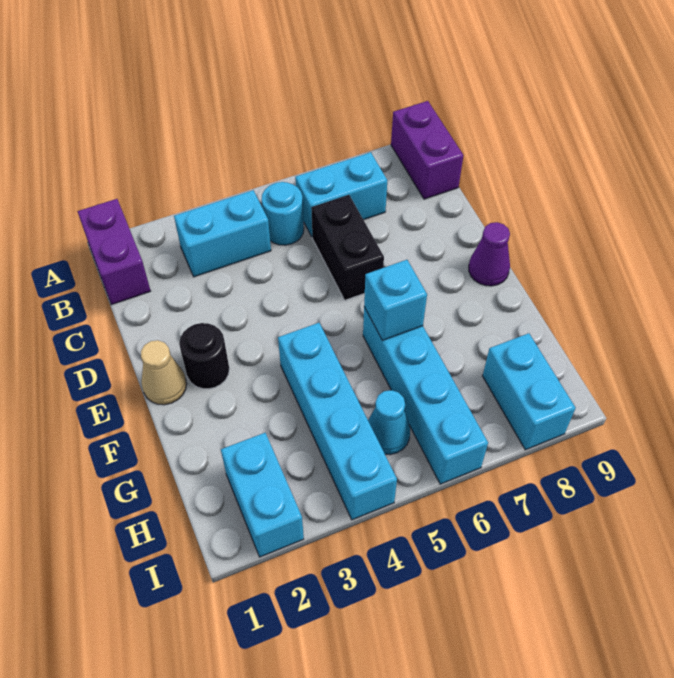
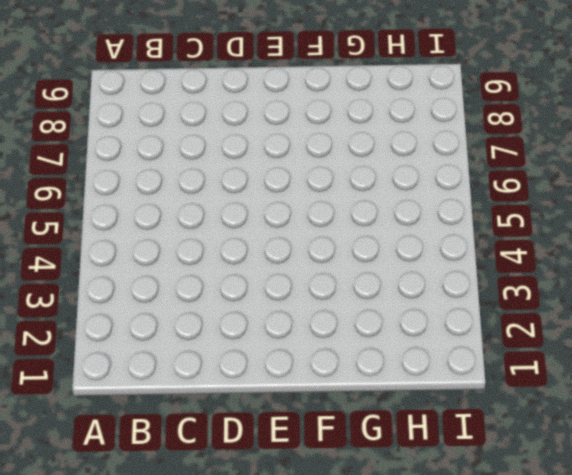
none -> purple brick A1:B1 level 1
none -> purple brick A9:B9 level 1
none -> cyan brick B3:B4 level 1

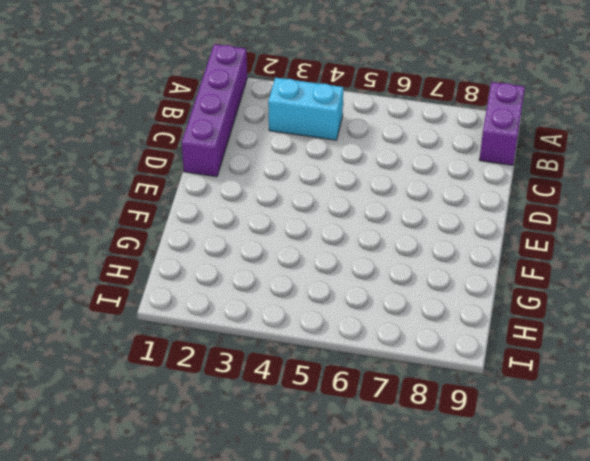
purple brick A1:D1 level 1 -> purple brick A1:B1 level 1
none -> cyan round brick B5 level 1
none -> cyan brick B6:B7 level 1
none -> black brick C6:D6 level 1

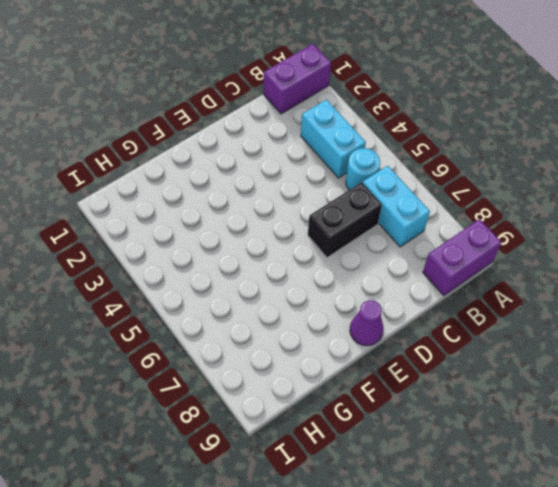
none -> tan cone E1 level 1
none -> black round brick E2 level 1
none -> cyan brick F4:I4 level 1

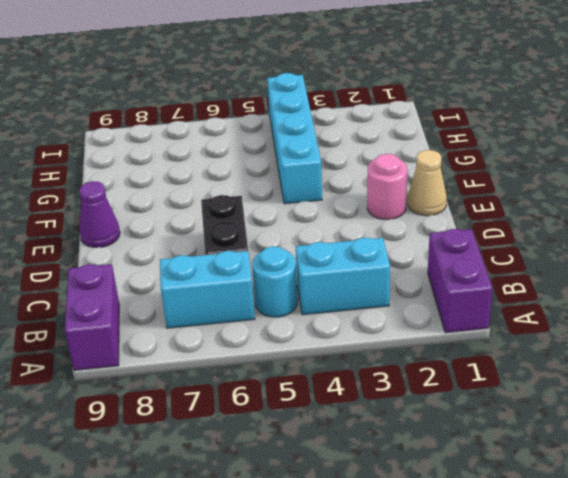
pink round brick E2 level 1 -> black round brick E2 level 1
none -> cyan brick F6:I6 level 1
none -> cyan brick H2:I2 level 1
none -> cyan cone H5 level 1

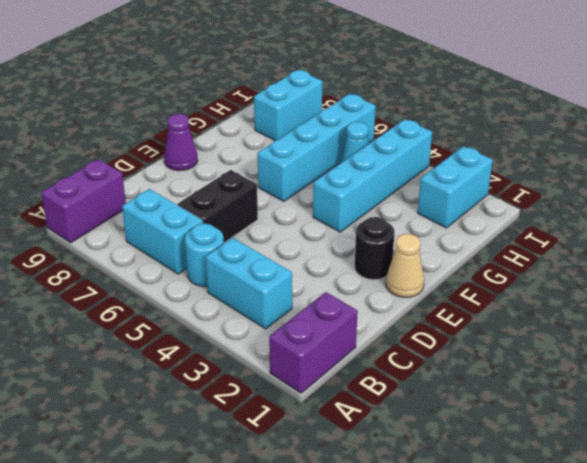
none -> cyan brick F6 level 2

